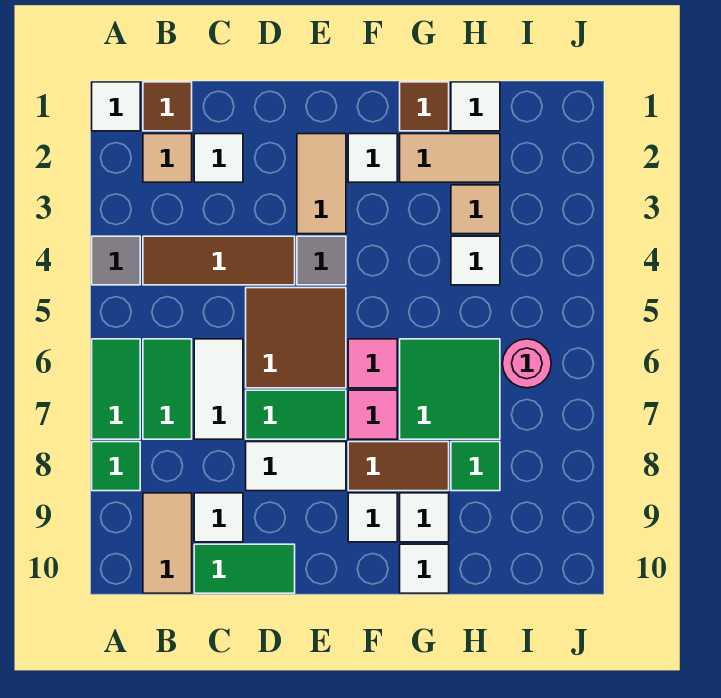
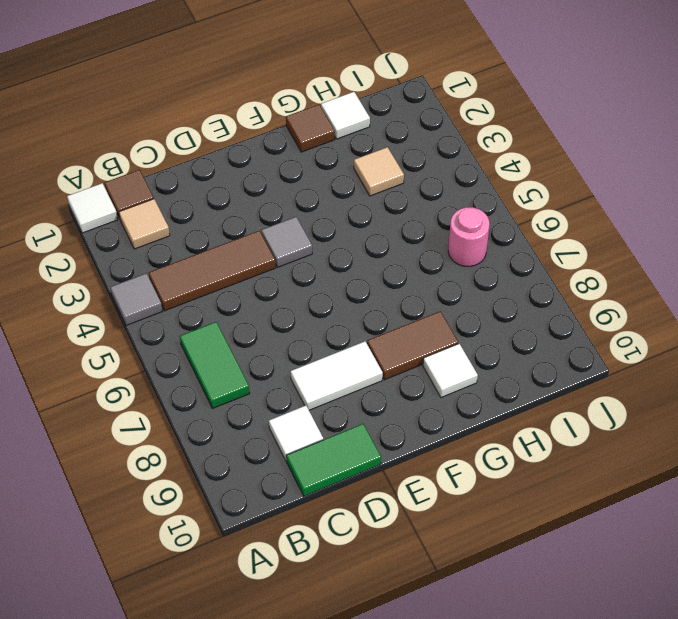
none -> green tile A6:A7 level 1
none -> green tile A8 level 1
none -> tan tile B9:B10 level 1
none -> white tile C2 level 1

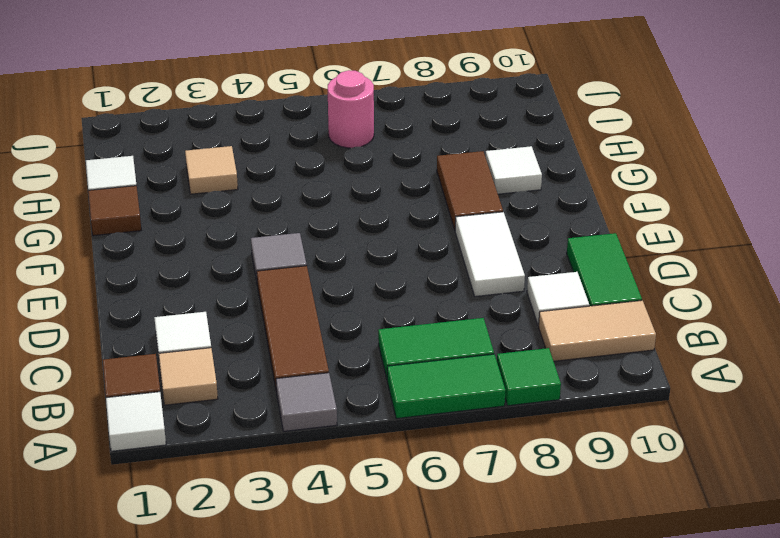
none -> white tile C6:C7 level 1
none -> brown tile D5:E6 level 1
none -> green tile D7:E7 level 1
none -> tan tile E2:E3 level 1

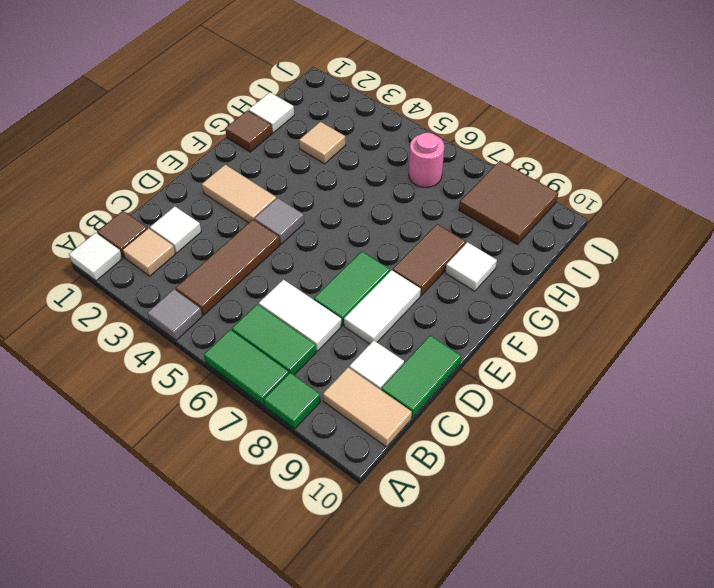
brown tile I8:J9 level 1 -> brown tile D5:E6 level 1
none -> white tile F2 level 1
none -> pink tile F6 level 1
none -> pink tile F7 level 1
none -> white tile F9 level 1

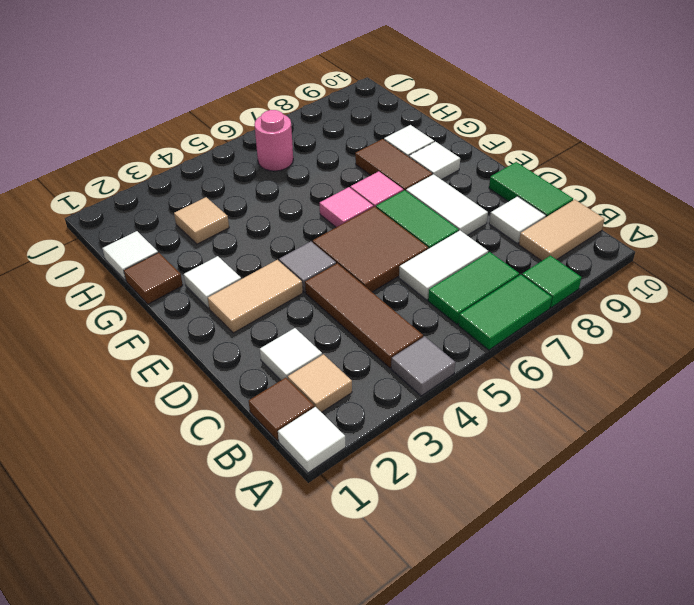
none -> tan tile G2:H2 level 1
none -> green tile G6:H7 level 1
none -> white tile G10 level 1
none -> white tile H4 level 1

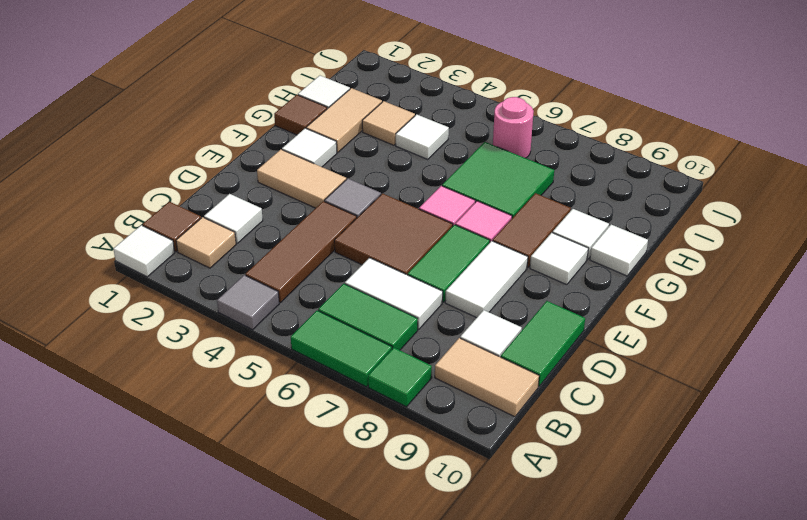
none -> green tile H8 level 1

